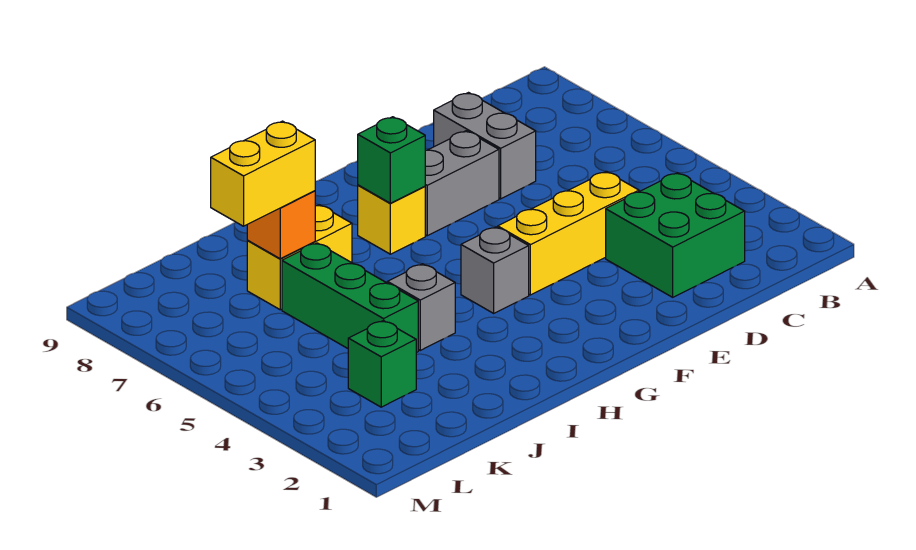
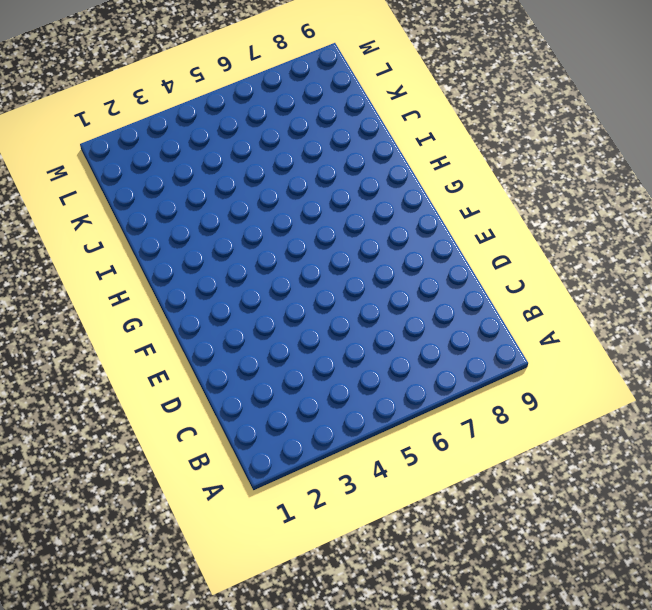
none -> green brick C2:D3 level 1
none -> yellow brick D4:F4 level 1
none -> grey brick D7:D8 level 1

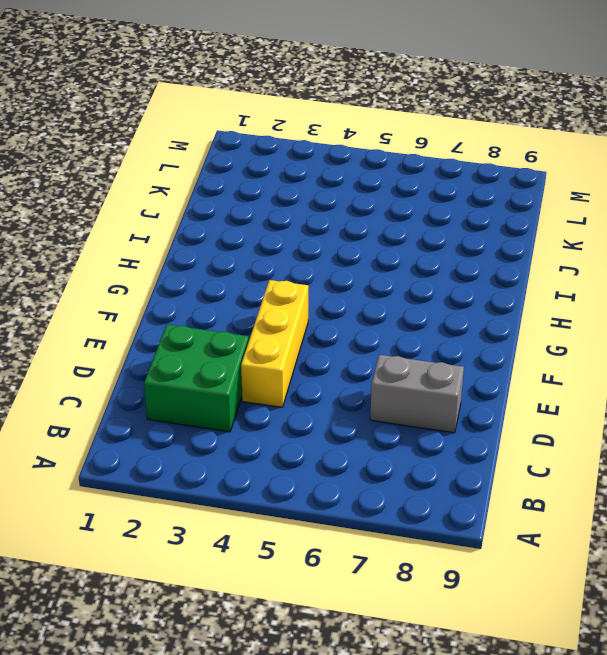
none -> grey brick E7:F7 level 1
none -> grey brick G4 level 1
none -> yellow brick G7 level 1

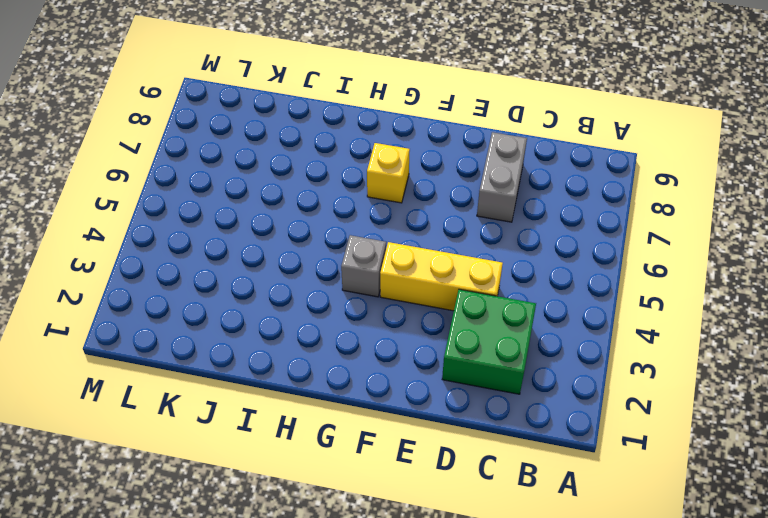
none -> grey brick E7:F7 level 1
none -> grey brick I4 level 1
none -> yellow brick I7:J7 level 1

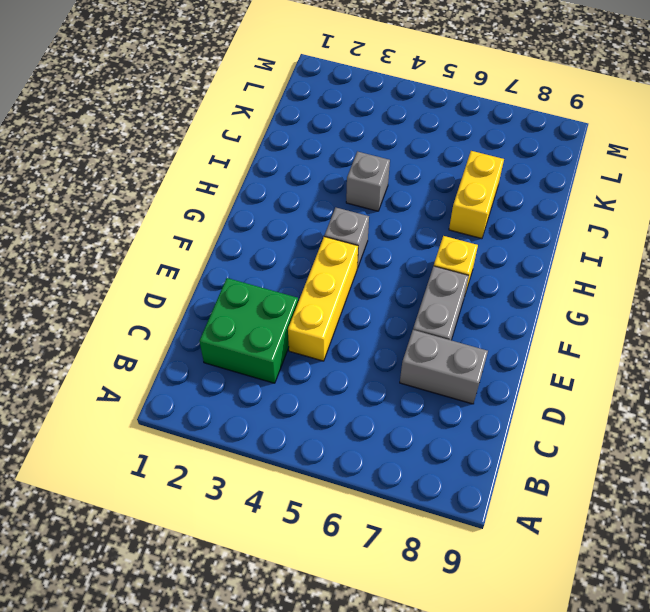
none -> green brick J4:J6 level 1
none -> green brick K3 level 1
none -> green brick G7 level 2

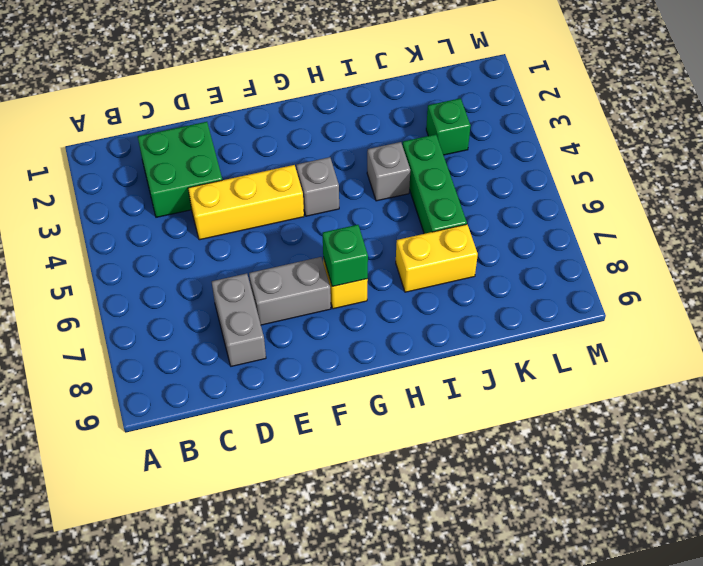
none -> orange brick J7 level 2
none -> yellow brick J7:K7 level 3

